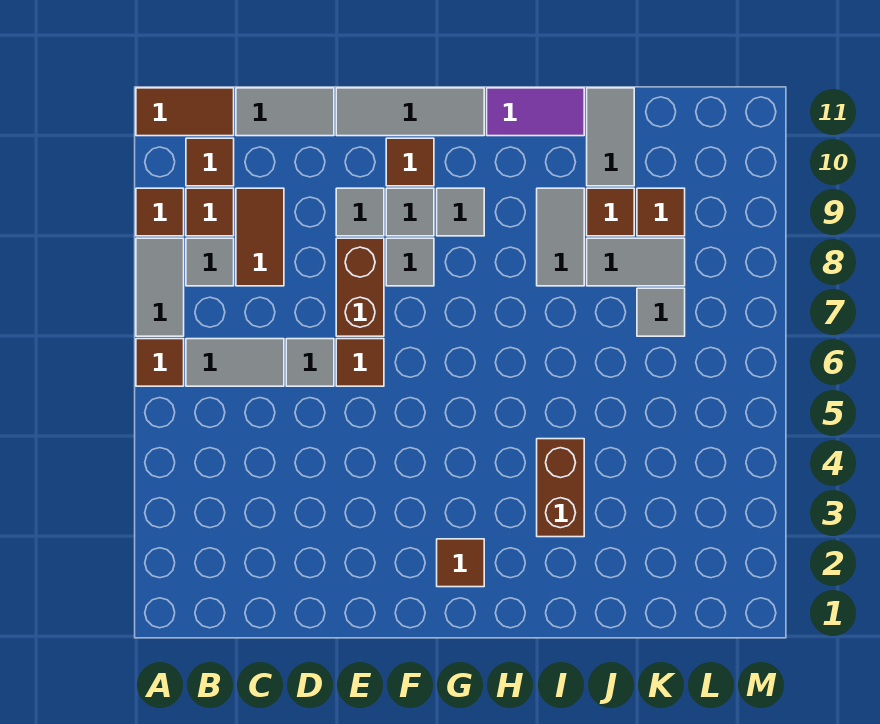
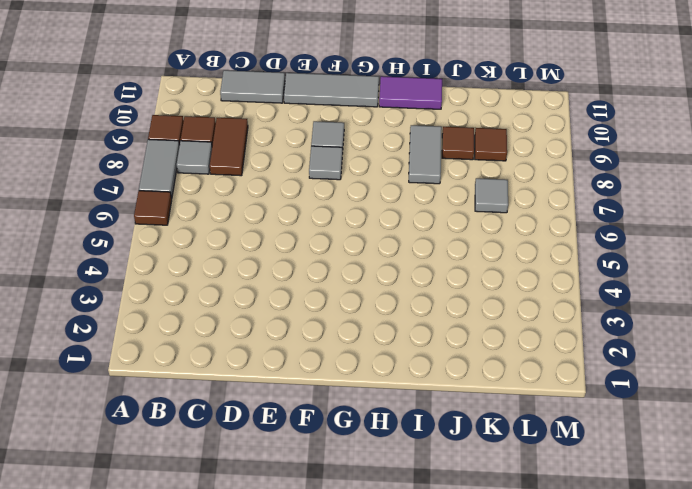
none -> brown tile A11:B11 level 1
none -> grey tile B6:C6 level 1
none -> brown tile B10 level 1

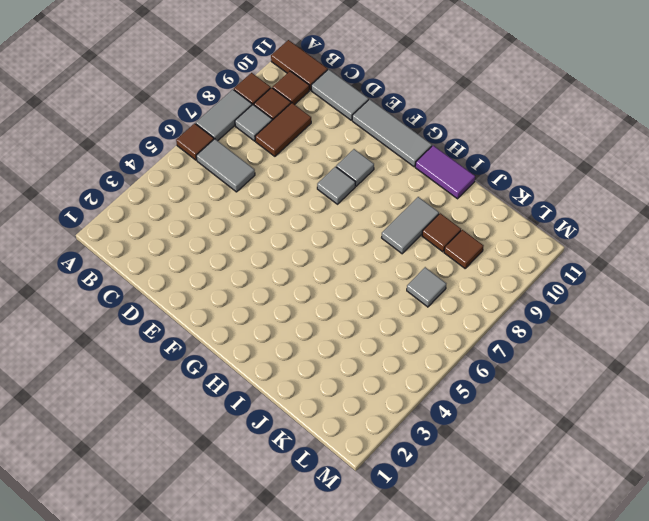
none -> grey tile D6 level 1
none -> brown tile E6 level 1
none -> brown brick E7:E8 level 1

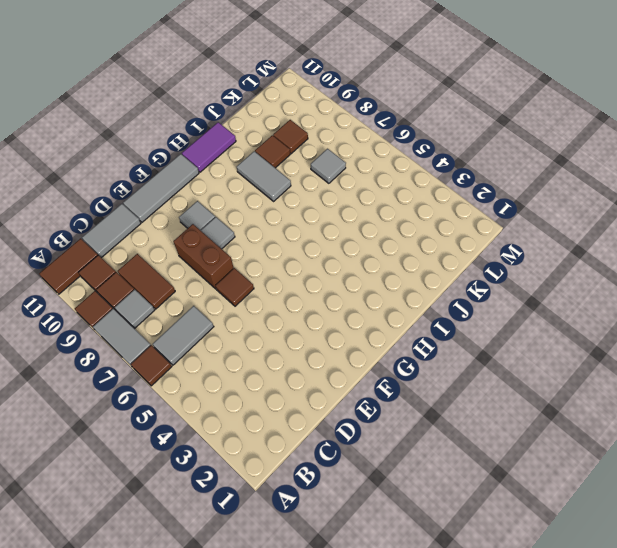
none -> grey tile D6 level 1
none -> grey tile E9 level 1
none -> brown tile F10 level 1

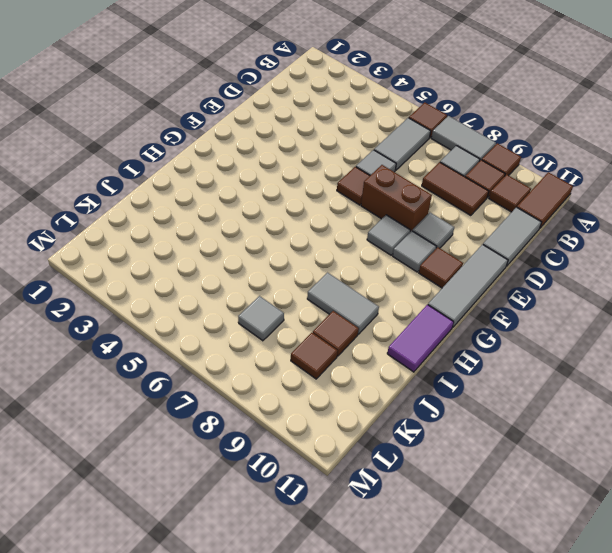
none -> brown tile G2 level 1
none -> grey tile G9 level 1
none -> brown brick I3:I4 level 1

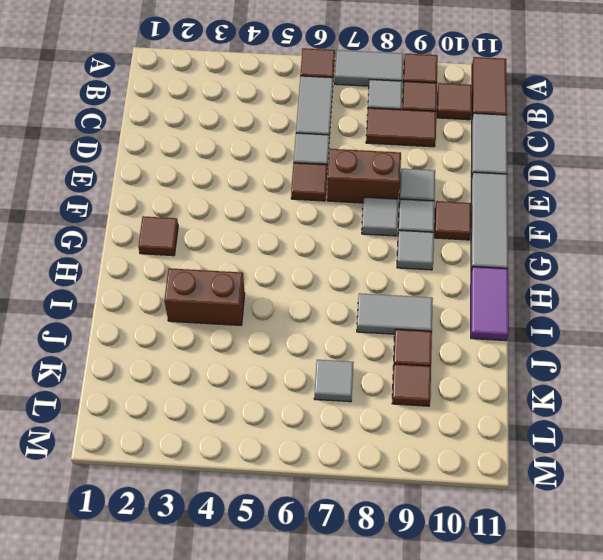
none -> grey tile J8:K8 level 1
none -> grey tile J10:J11 level 1

